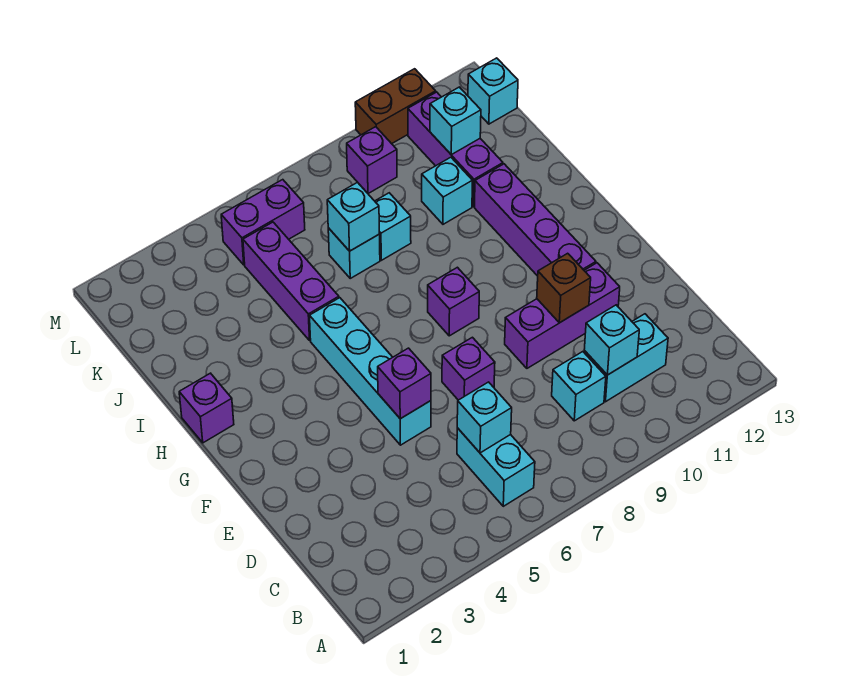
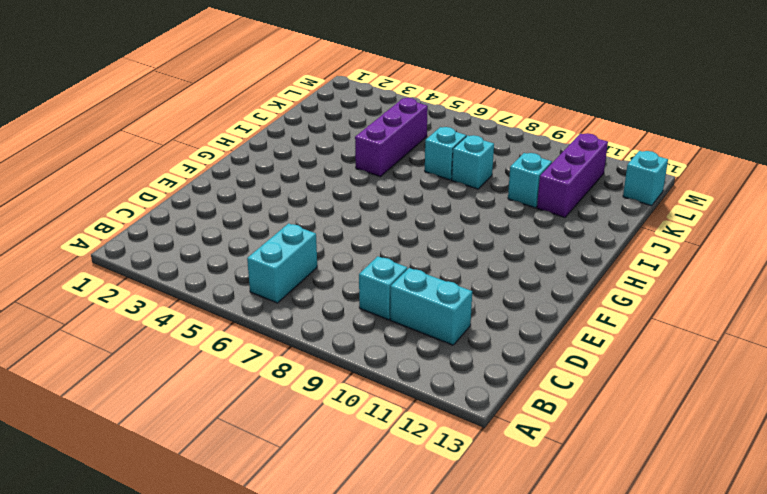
none -> cyan brick E5:H5 level 1
none -> purple brick E7 level 1
none -> purple brick E9:E11 level 1

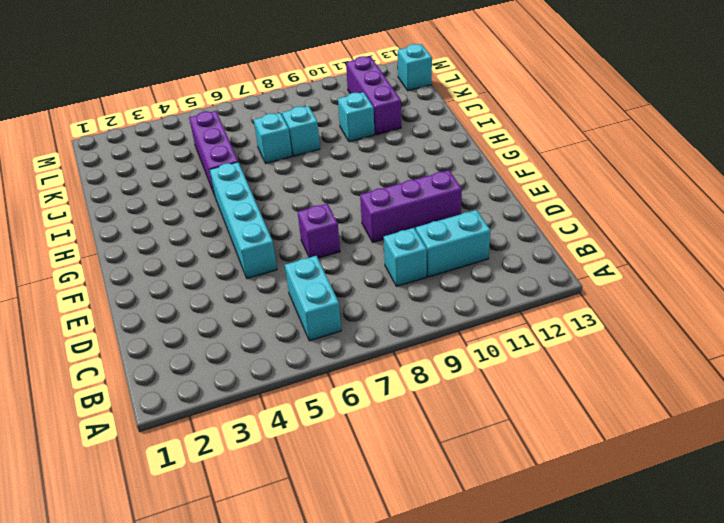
none -> purple brick F11:I11 level 1
none -> purple brick G8 level 1
none -> purple brick H1 level 1

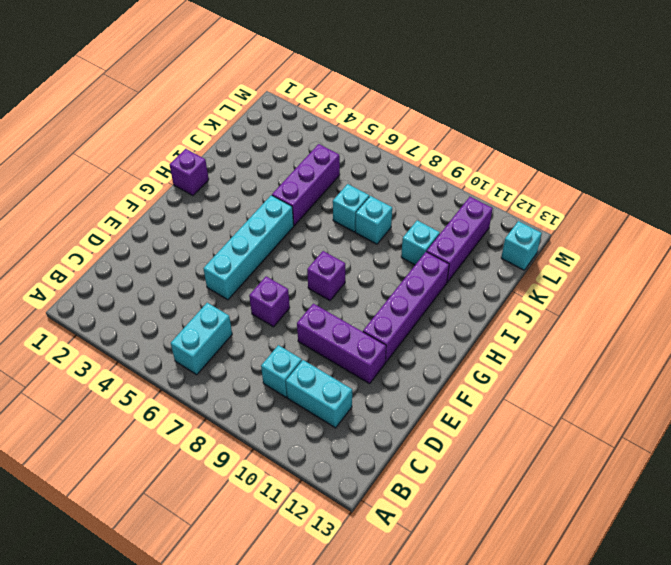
none -> purple brick L5:L6 level 1
none -> purple brick L9 level 1
none -> brown brick M10:M11 level 1

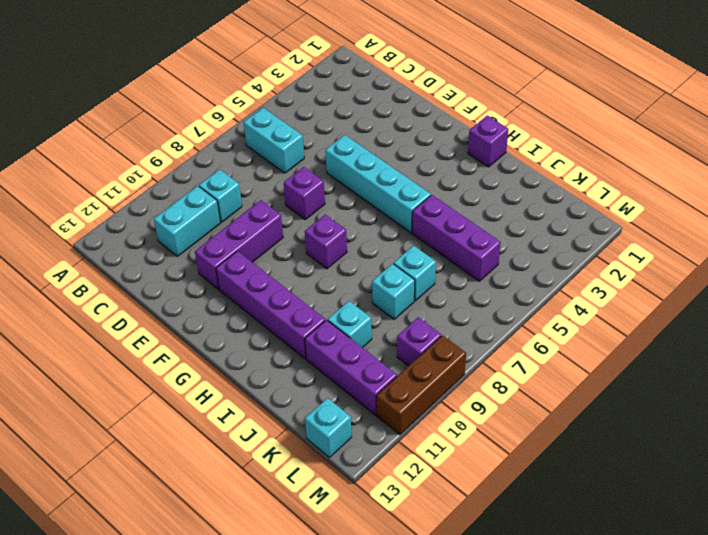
brown brick M9:M11 level 1 -> brown brick M10:M11 level 1
none -> purple brick L5:L6 level 1
none -> cyan brick C6 level 2
none -> cyan brick C10 level 2

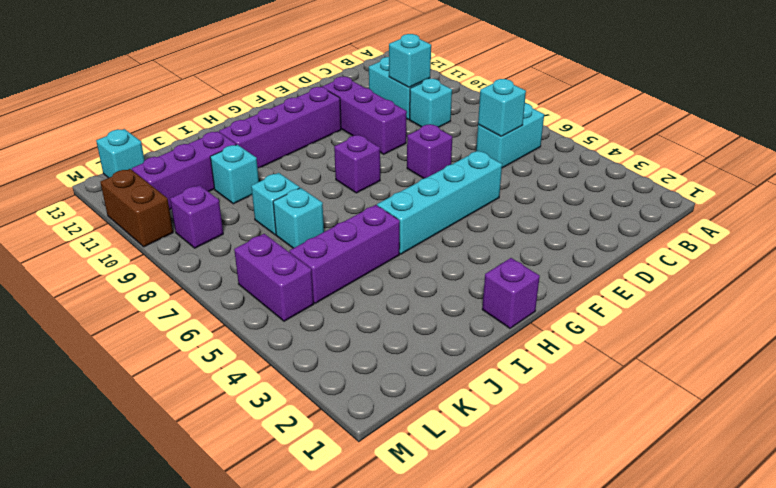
none -> purple brick E5 level 2
none -> brown brick E10 level 2
none -> cyan brick J7 level 2

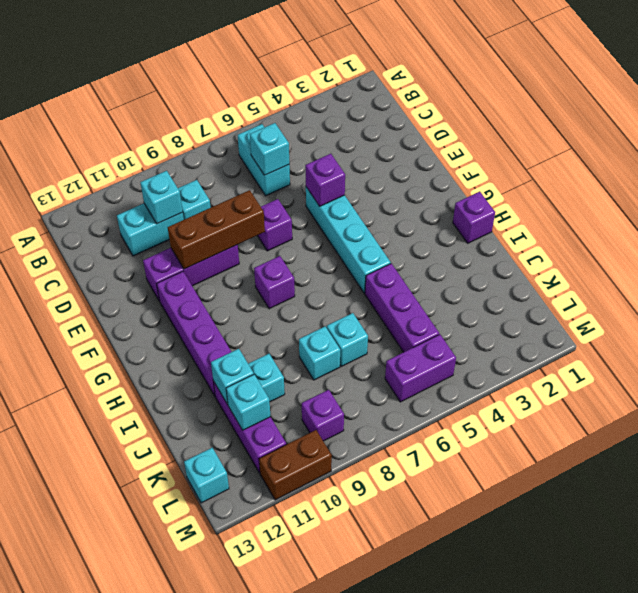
brown brick E8:E10 level 2 -> brown brick E10 level 2
cyan brick J11 level 2 -> cyan brick J7 level 2

